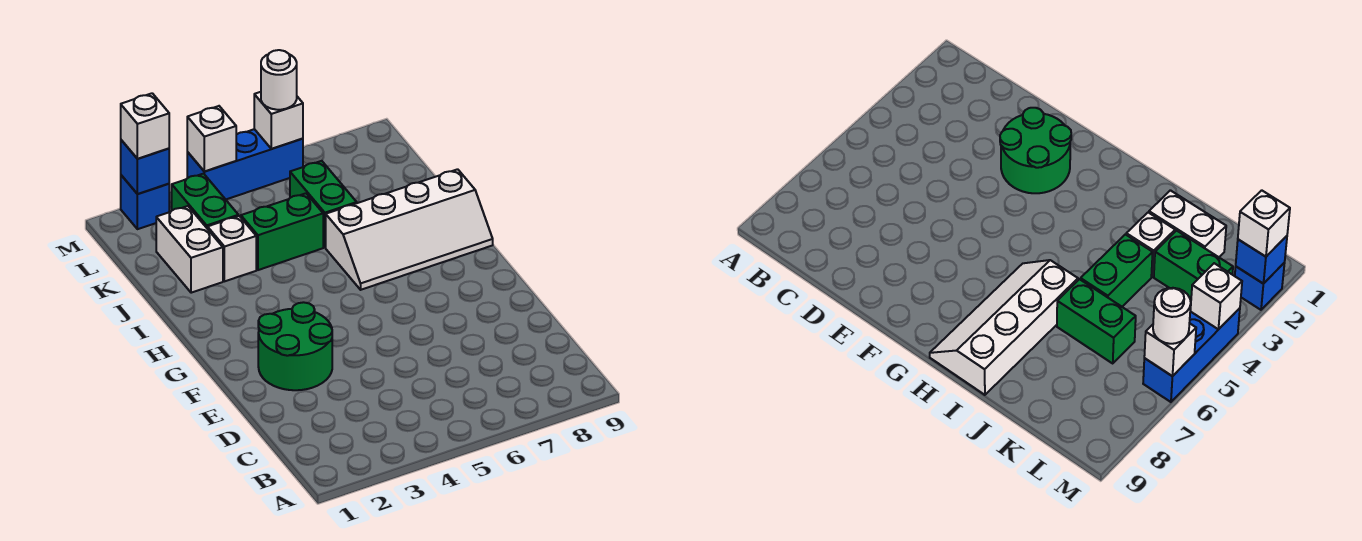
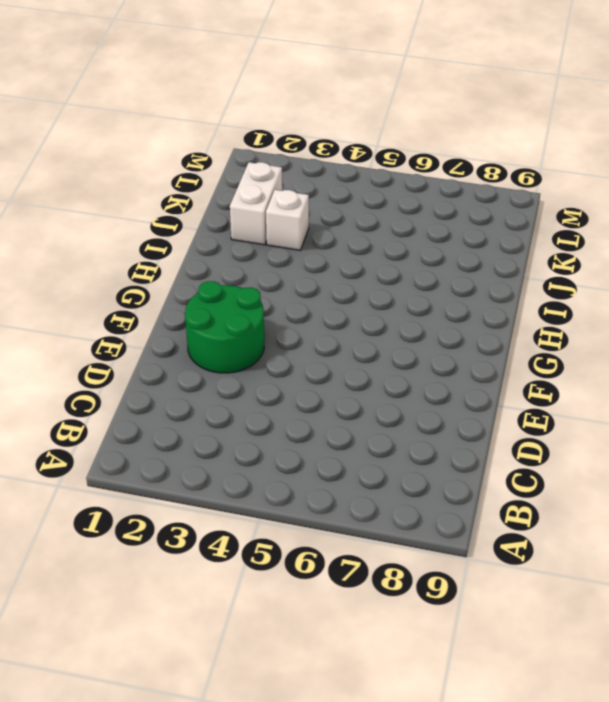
none -> white slope H6:I9 level 1 top I
none -> green brick J4:J5 level 1
none -> green brick J6:K6 level 1

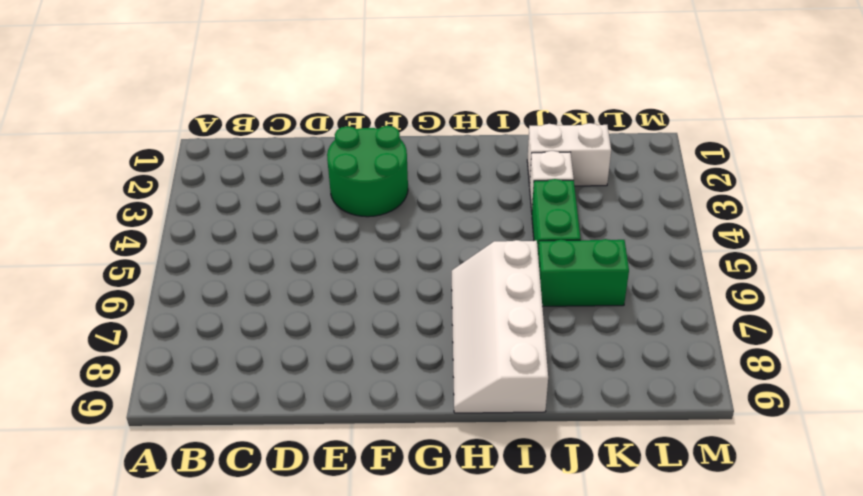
none -> green brick K3:L3 level 1
none -> blue brick M2 level 1
none -> blue brick M4:M6 level 1

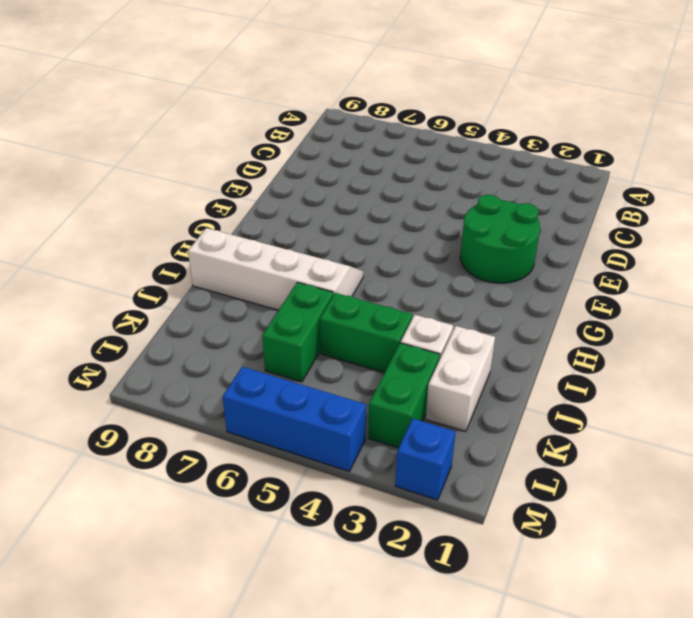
none -> blue brick M2 level 2
none -> white brick M4 level 2
none -> white brick M6 level 2

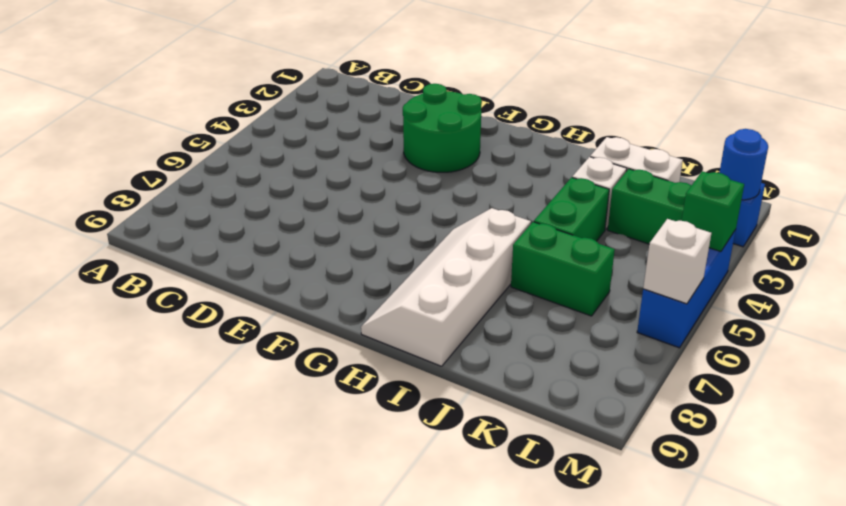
blue round brick M2 level 2 -> blue brick M2 level 2
green brick M4 level 2 -> white brick M4 level 2
none -> white brick M2 level 3
none -> white round brick M6 level 3

